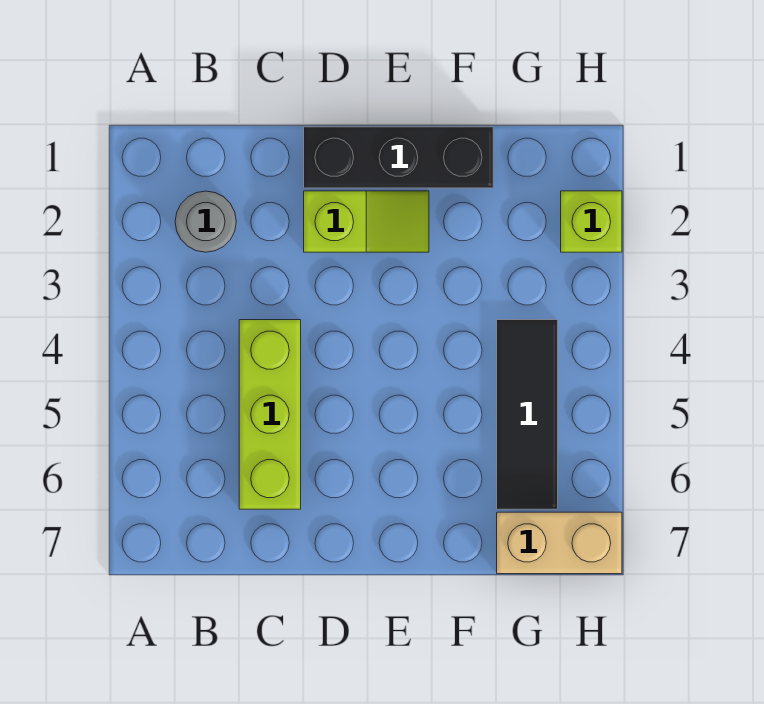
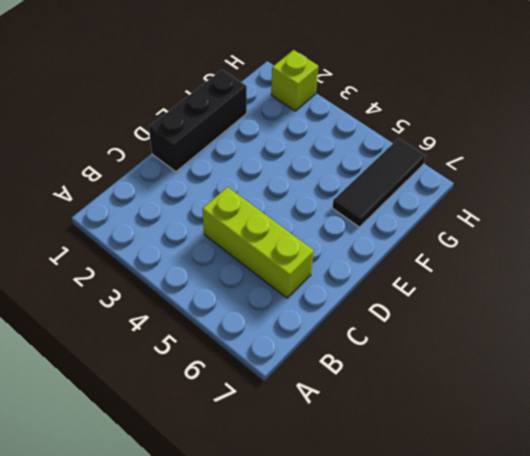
black tile F6:H6 level 1 -> black tile G4:G6 level 1
none -> grey round brick B2 level 1
none -> lime slope D2:E2 level 1 top D

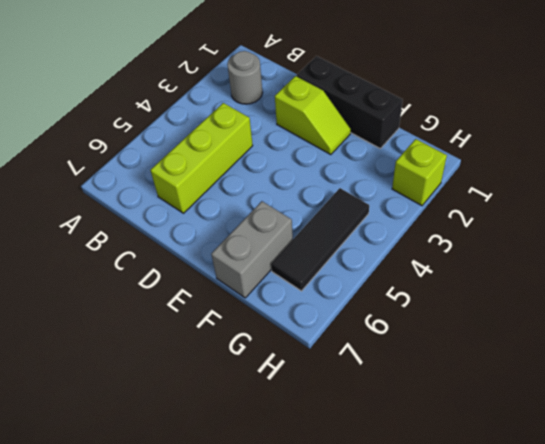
grey brick F6:F7 level 1 -> none
none -> tan brick G7:H7 level 1

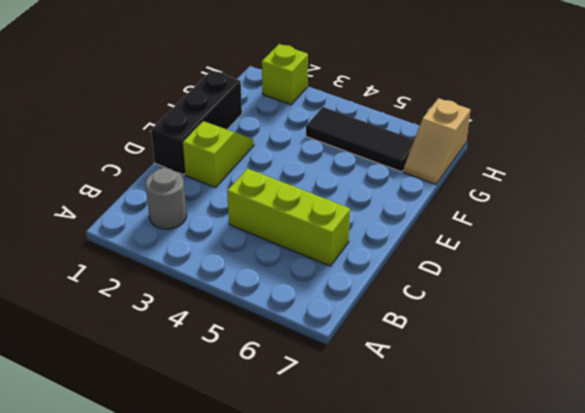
tan slope G7:H7 level 1 top H -> tan brick G7:H7 level 1

